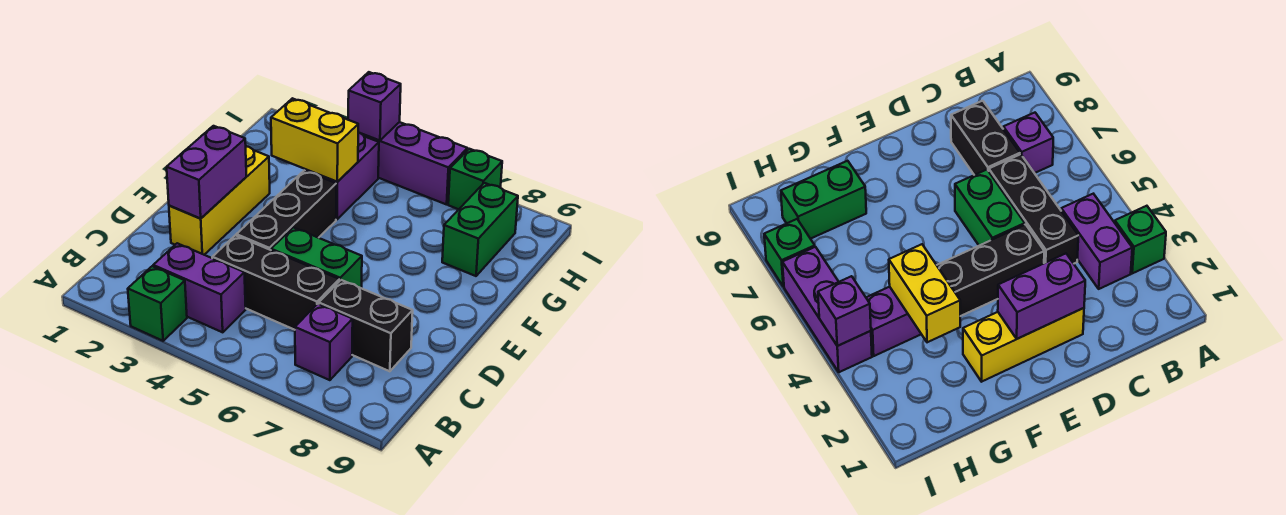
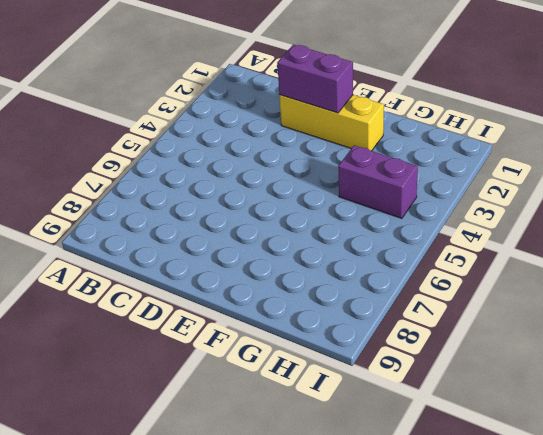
none -> green brick A3 level 1
none -> purple brick B3:B4 level 1
none -> purple brick B7 level 1

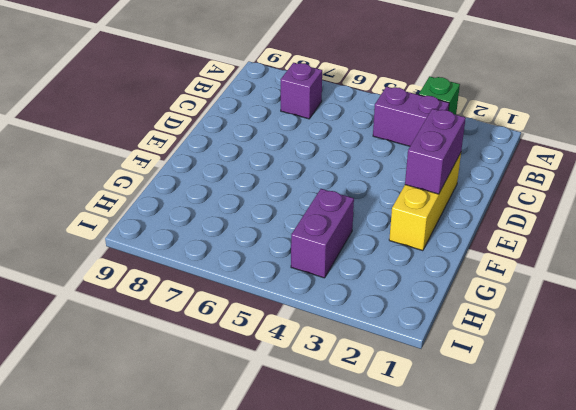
none -> black brick C4:C6 level 1
none -> black brick C7:C8 level 1
none -> black brick D4:F4 level 1

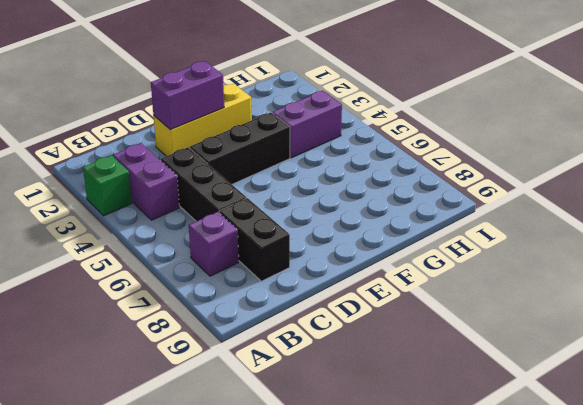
none -> green brick D5:D6 level 1
none -> green brick G8:H8 level 1
none -> purple brick I4:I6 level 1

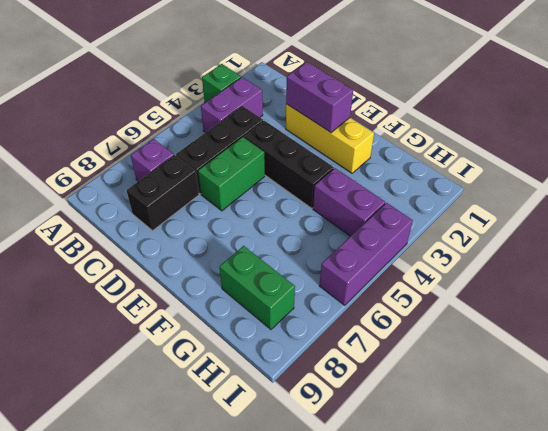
none -> green brick I7 level 1
none -> yellow brick G3:G4 level 2
none -> purple brick I4 level 2

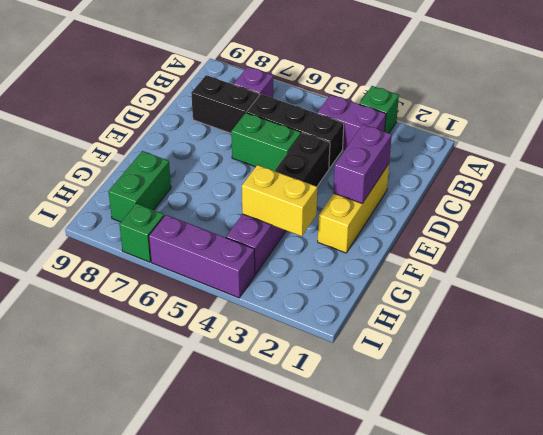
none -> purple brick I4 level 2

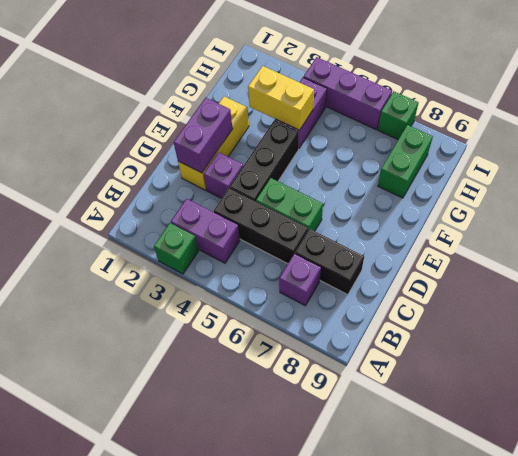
purple brick D3 level 1 -> purple brick I4 level 2

